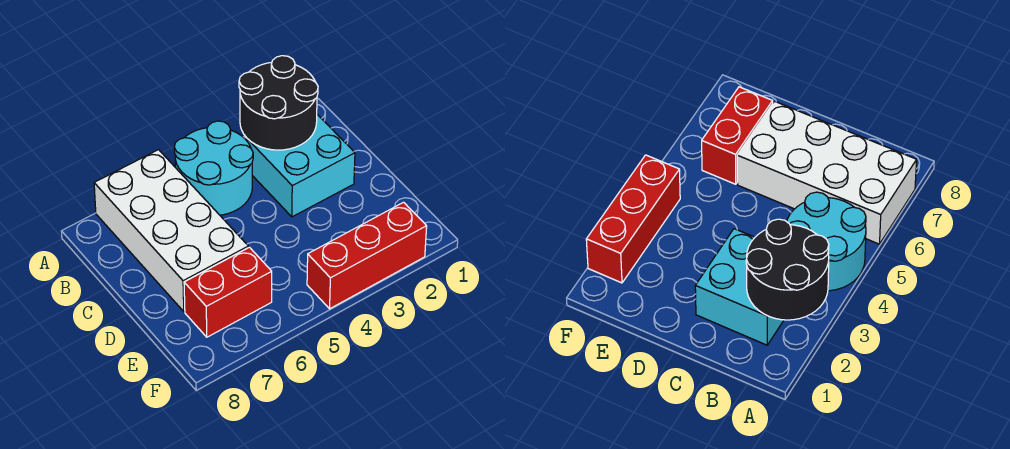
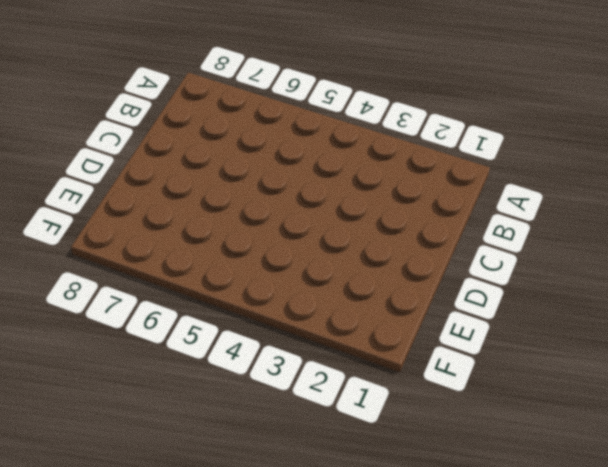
none -> cyan round brick A4:B5 level 1
none -> white brick A6:D7 level 1

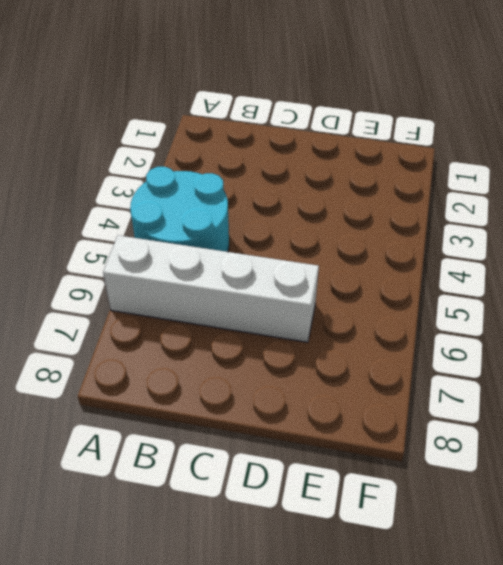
white brick A6:D6 level 1 -> white brick A6:D7 level 1
none -> cyan brick B2:C3 level 1
none -> red brick E6:E7 level 1

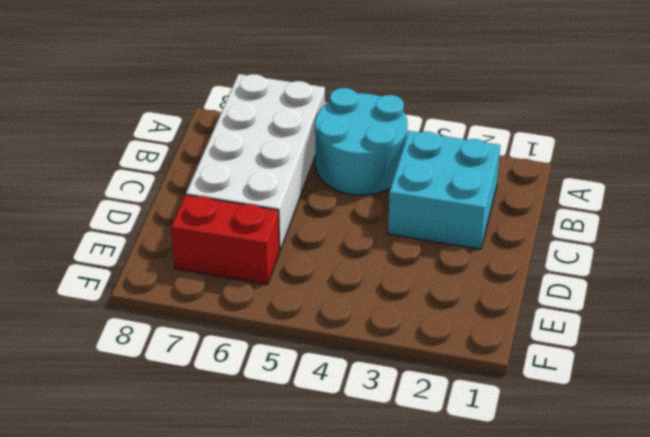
none -> red brick F2:F4 level 1
none -> black round brick A2:B3 level 2

